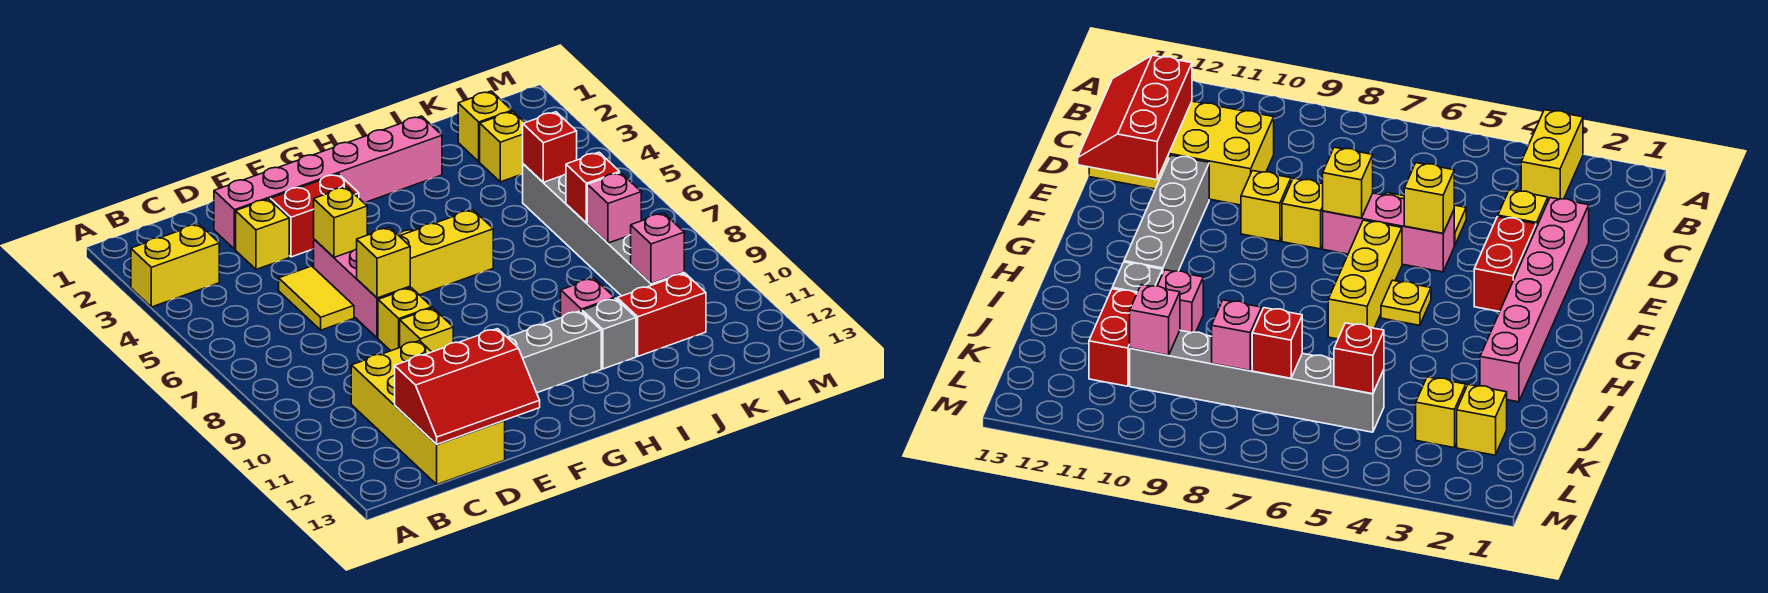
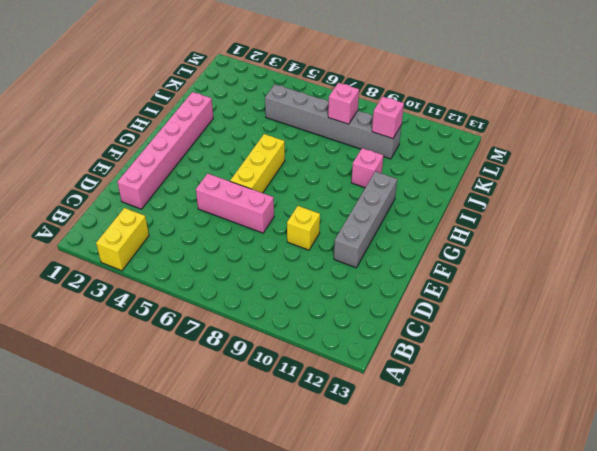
none -> yellow brick C10:D13 level 1
none -> yellow brick D3 level 1
none -> yellow tile D5:D6 level 1

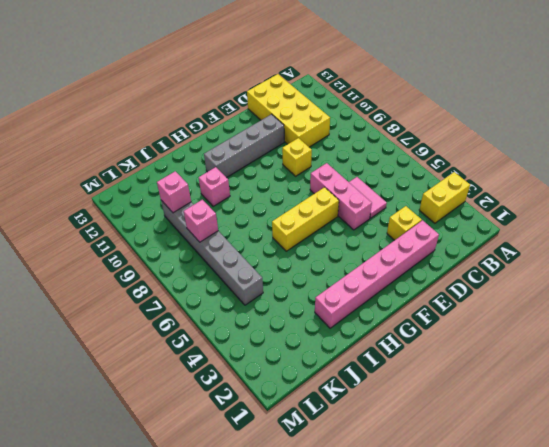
pink tile D5:D6 level 1 -> yellow tile D5:D6 level 1
none -> red brick E3:F3 level 1
none -> yellow brick E8 level 1
none -> yellow plate G5 level 1

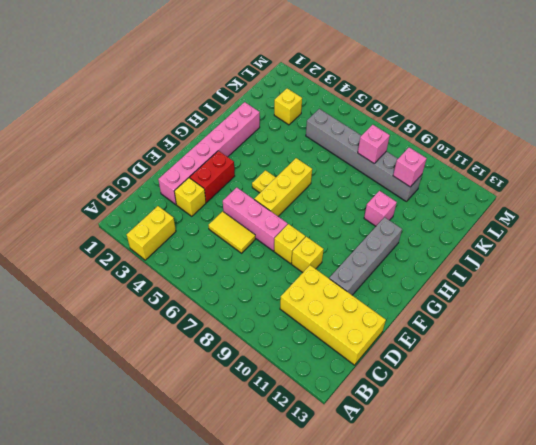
none -> grey brick I11 level 1
none -> red brick J11:K11 level 1
none -> yellow brick K2 level 1

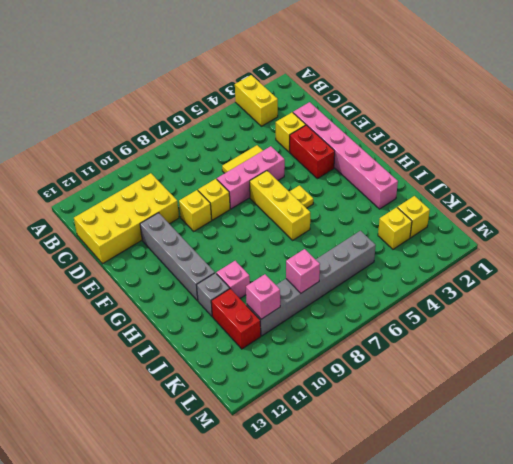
none -> red slope C12:E13 level 2 top 12
none -> yellow brick E5 level 2
none -> yellow brick E7 level 2

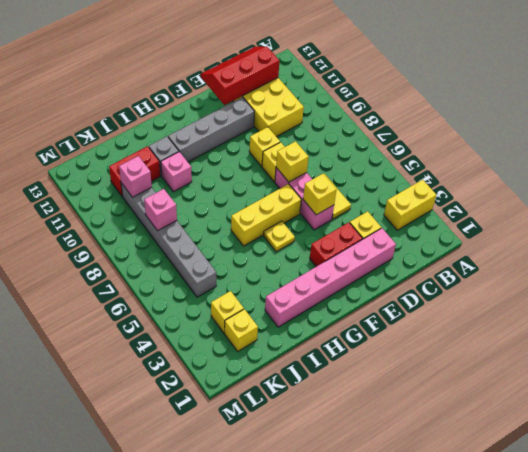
none -> red brick K5 level 2
none -> red brick K7 level 2

